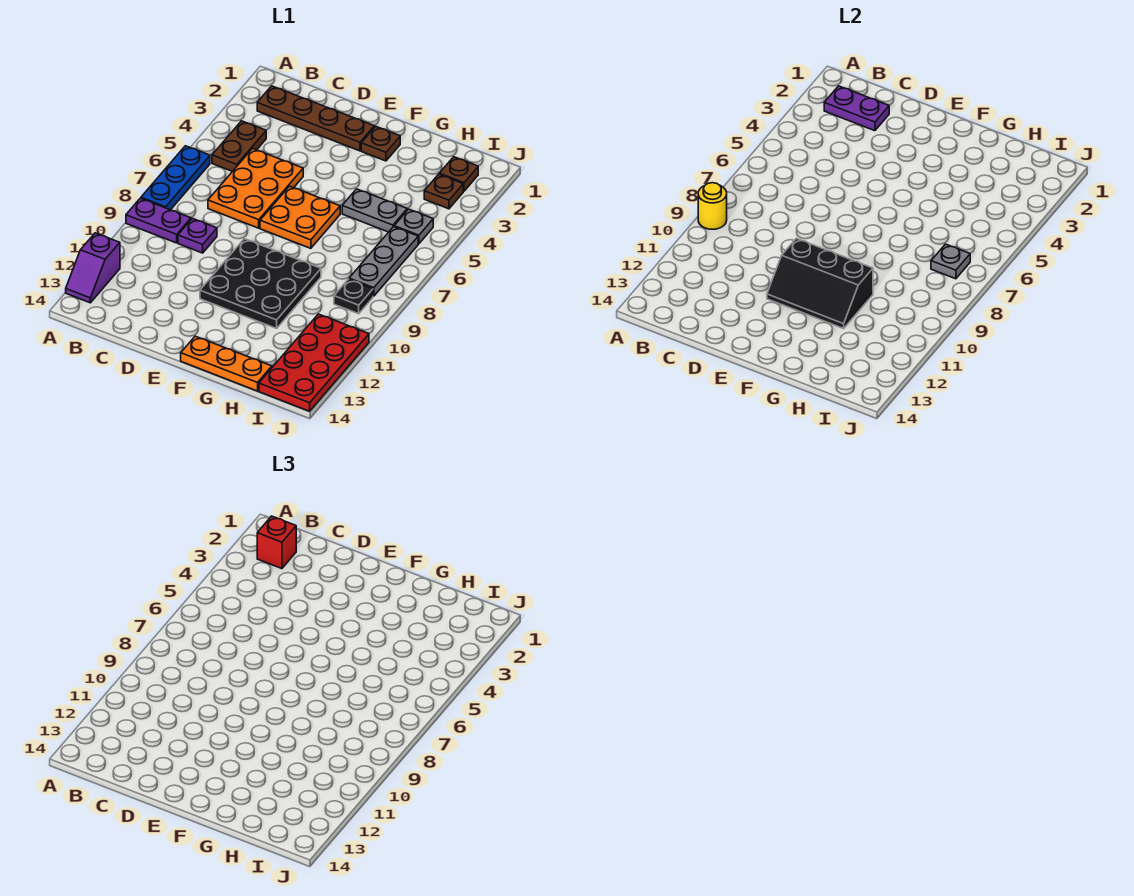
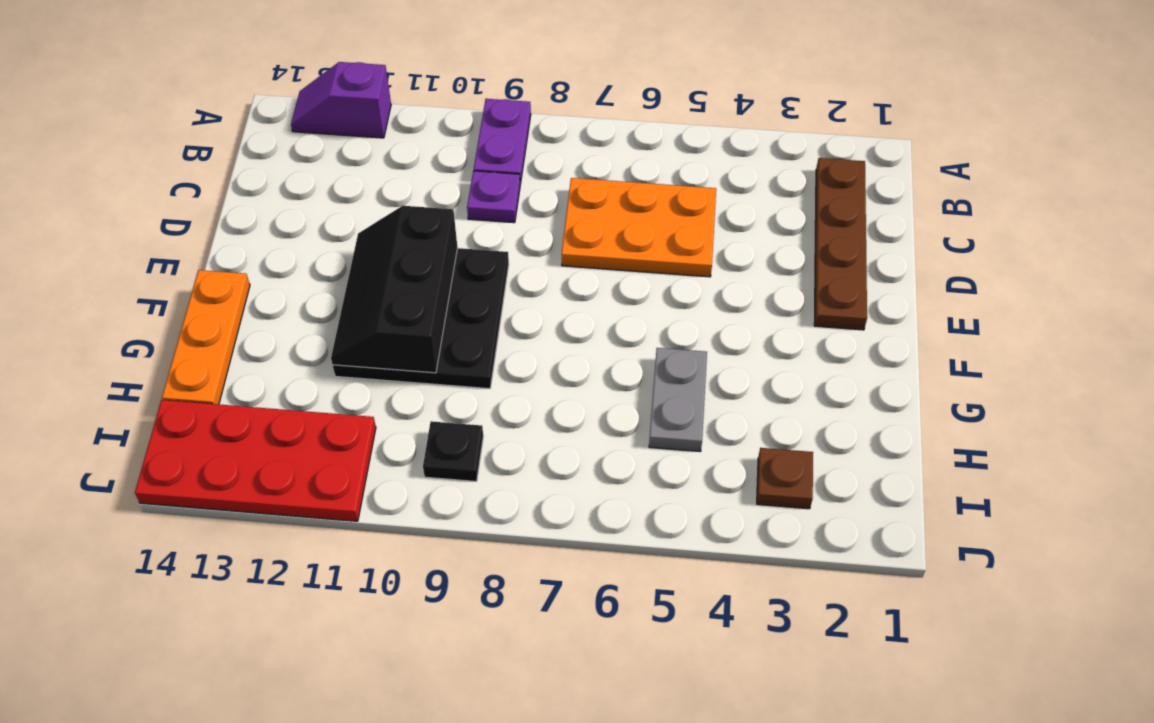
none -> blue plate A6:A8 level 1
none -> brown plate B4:B5 level 1
none -> orange plate E6:F7 level 1

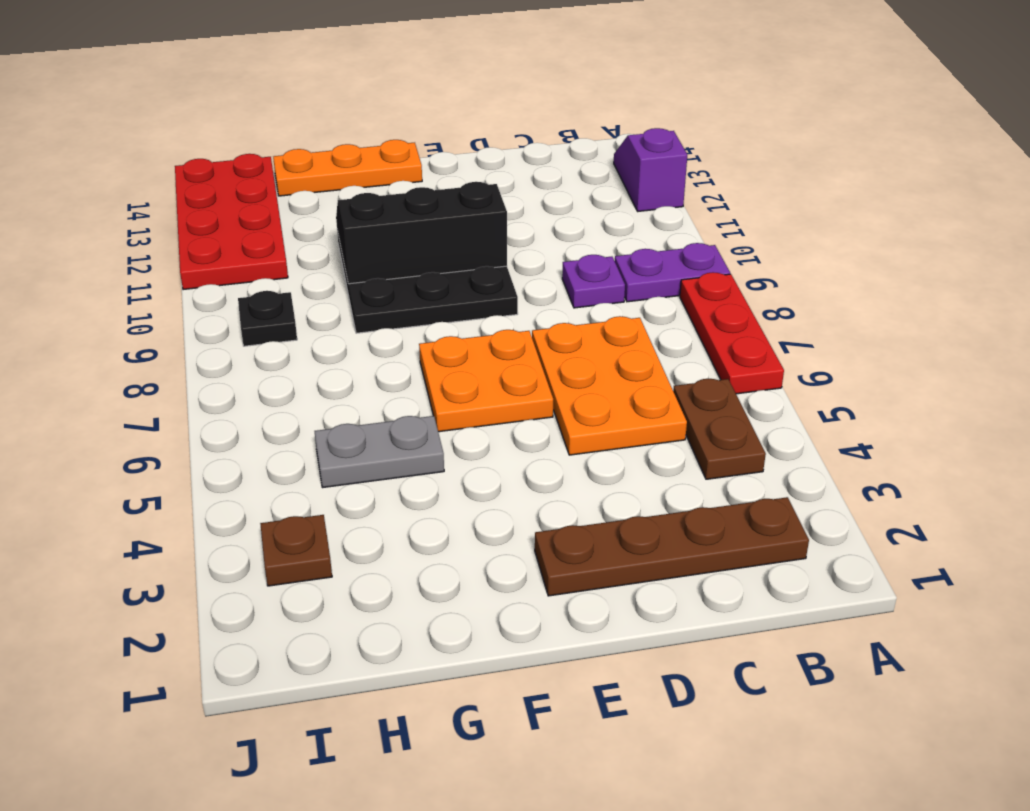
red plate A6:A8 level 1 -> blue plate A6:A8 level 1
none -> brown plate F2 level 1
none -> brown plate I2 level 1
none -> grey plate I5 level 1

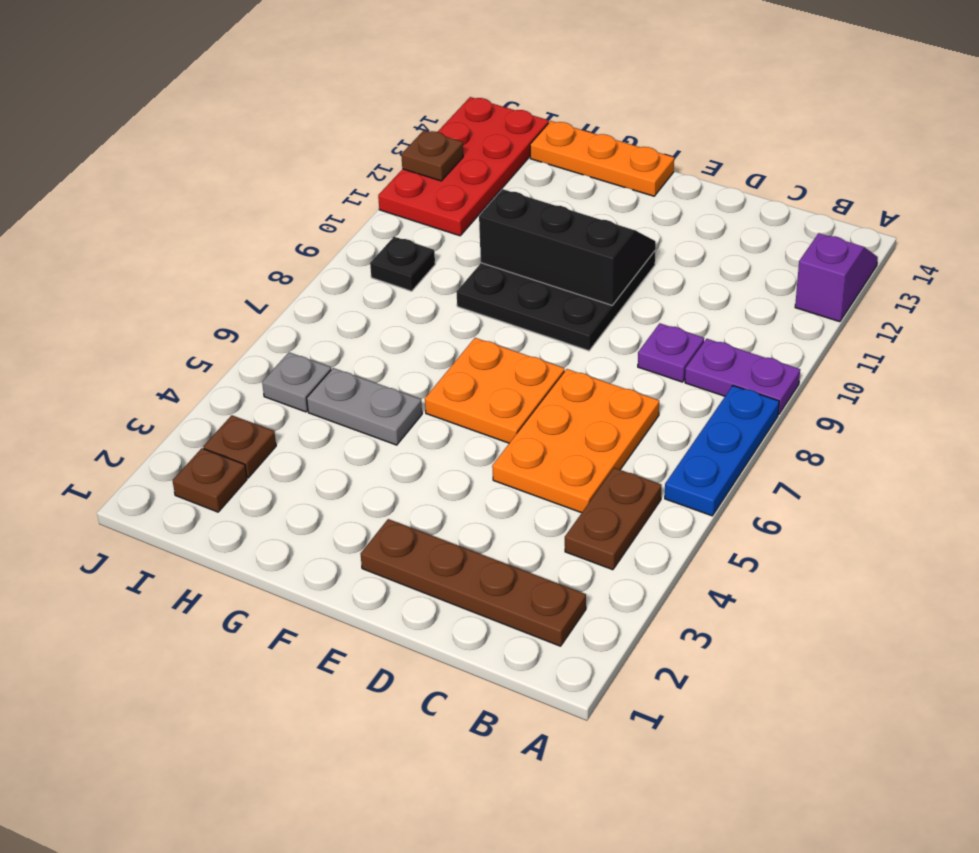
brown plate J12 level 2 -> brown plate F2 level 1
none -> grey plate I6:I8 level 1
none -> yellow round brick A9 level 2
none -> purple plate B2:C2 level 2

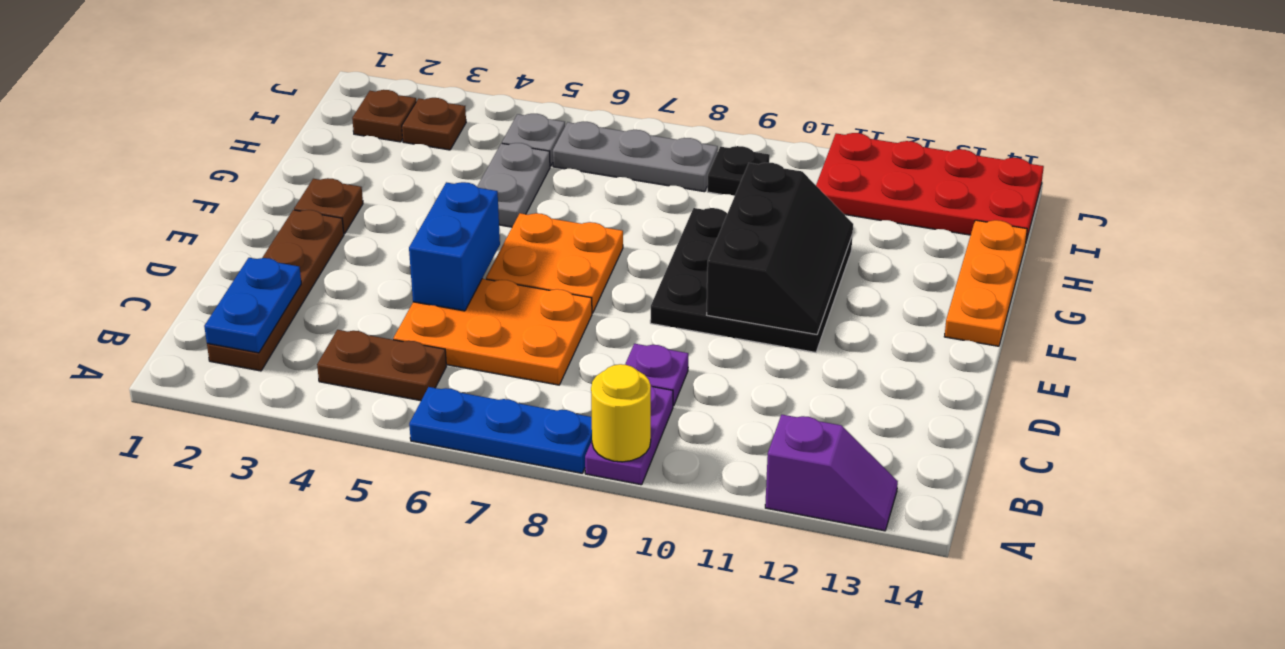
blue plate B2:C2 level 2 -> purple plate B2:C2 level 2
blue brick D5:E5 level 2 -> none
none -> grey plate I7 level 2
none -> red brick B2 level 3

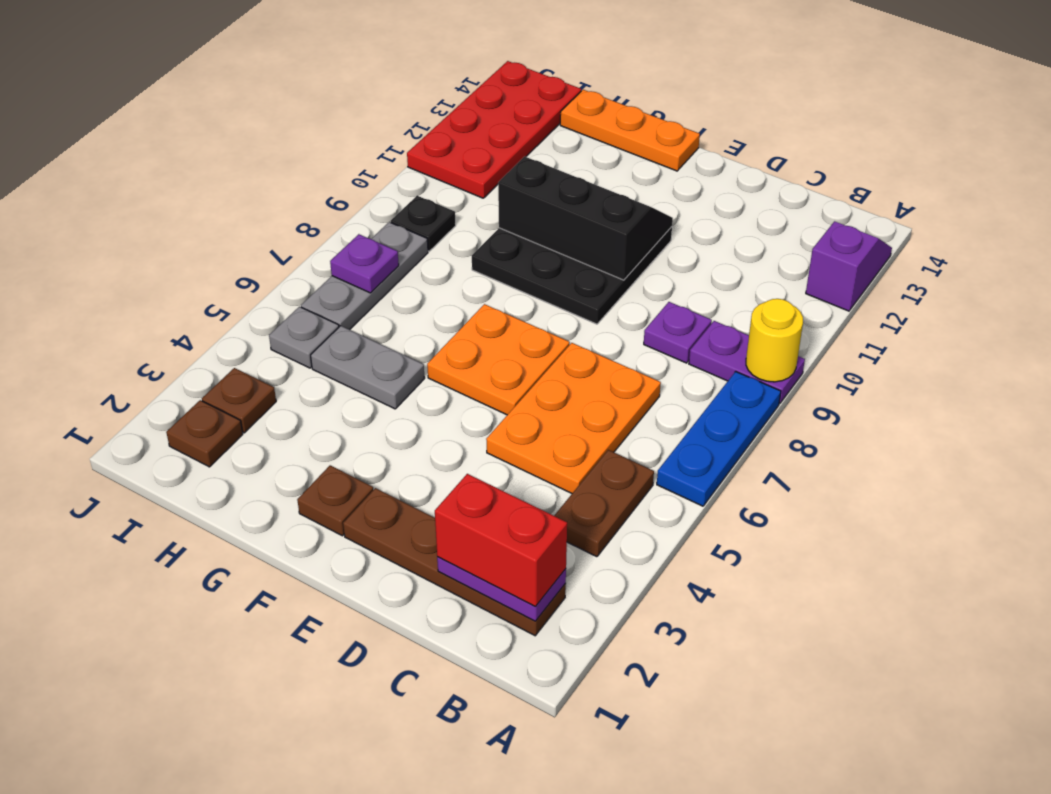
red brick B2:C2 level 3 -> red brick B2 level 3
purple plate I7 level 2 -> grey plate I7 level 2

